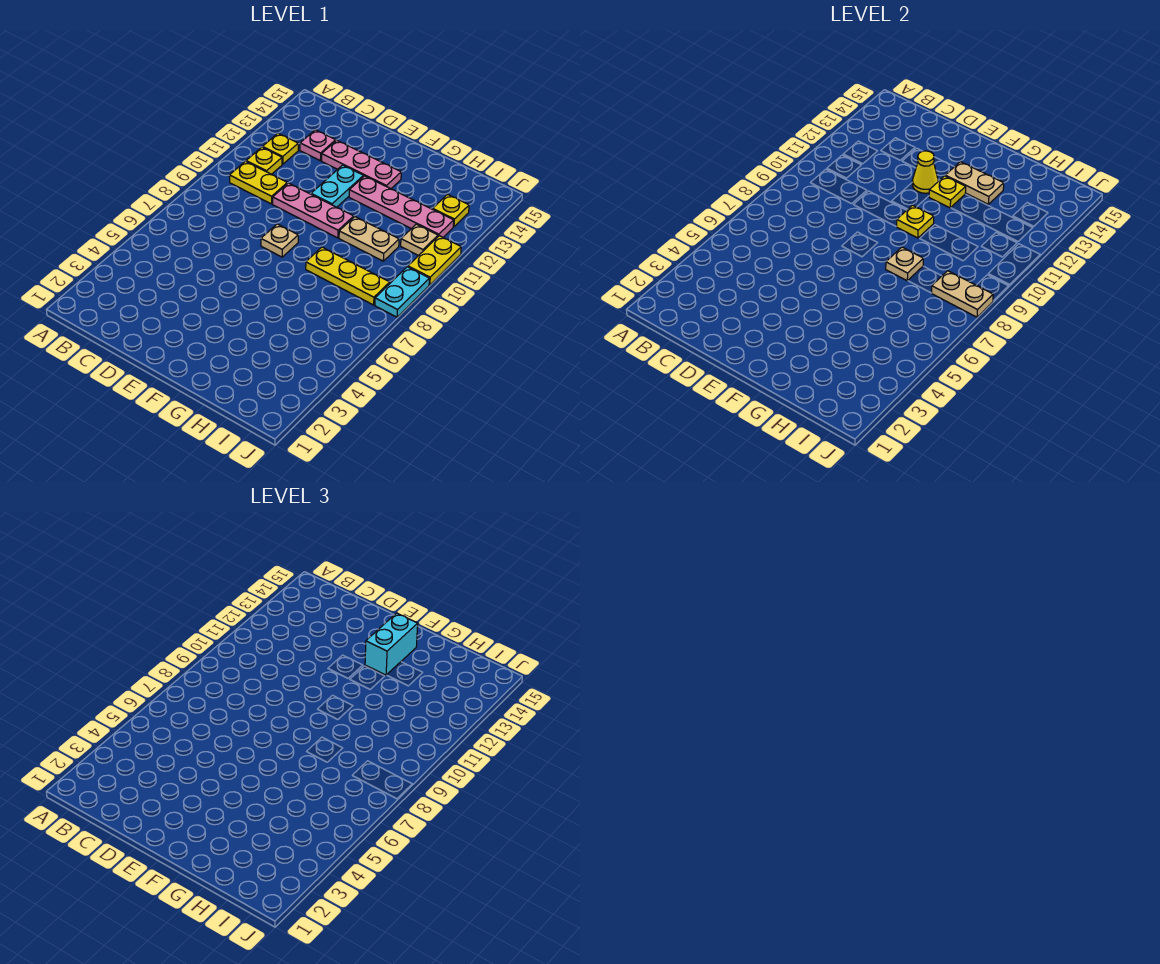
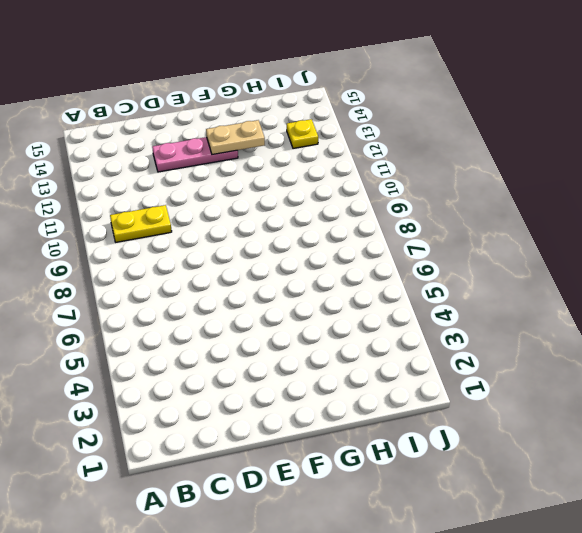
none -> yellow plate B11 level 1
none -> yellow plate B12 level 1
none -> pink plate C13 level 1

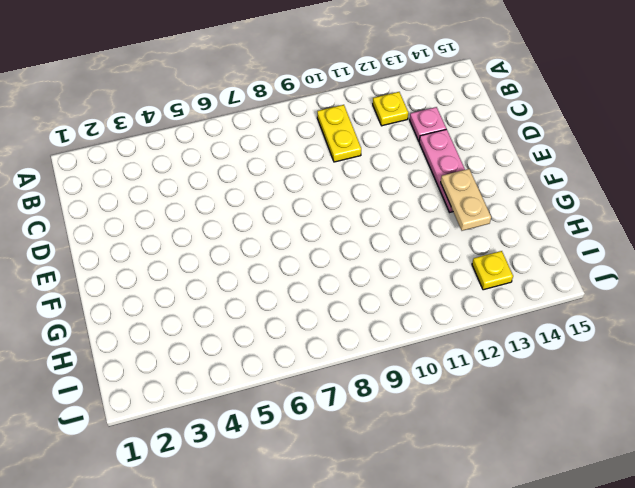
none -> yellow plate B11 level 1
none -> pink plate D10:F10 level 1
none -> tan plate E8 level 1

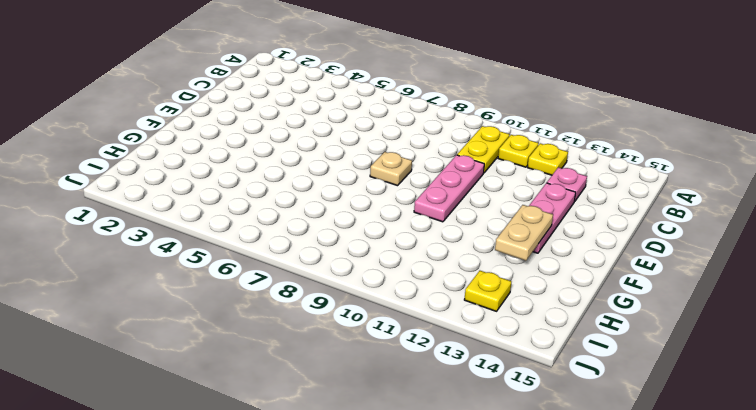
none -> cyan plate E11:E12 level 1
none -> pink plate F12:I12 level 1
none -> yellow plate G8:I8 level 1

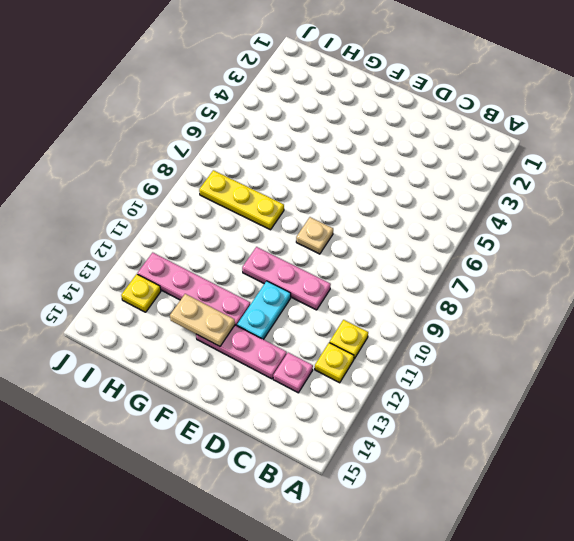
none -> yellow plate B10:C10 level 1
none -> tan plate G10:H10 level 1
none -> tan plate I11 level 1

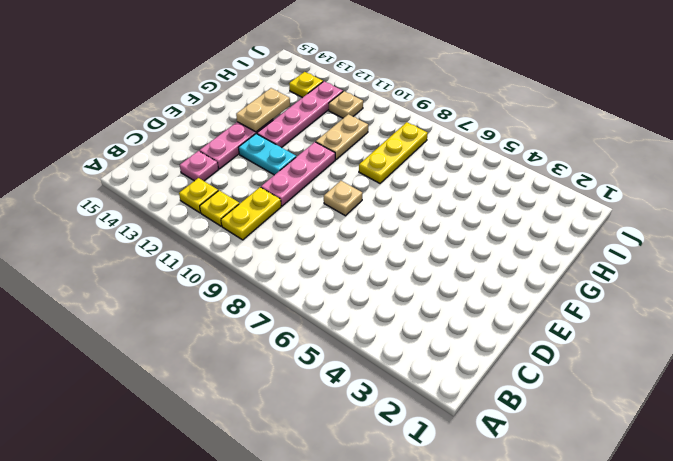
none -> cyan plate J8:J9 level 1
none -> yellow plate J10:J11 level 1
none -> yellow cone E12 level 2

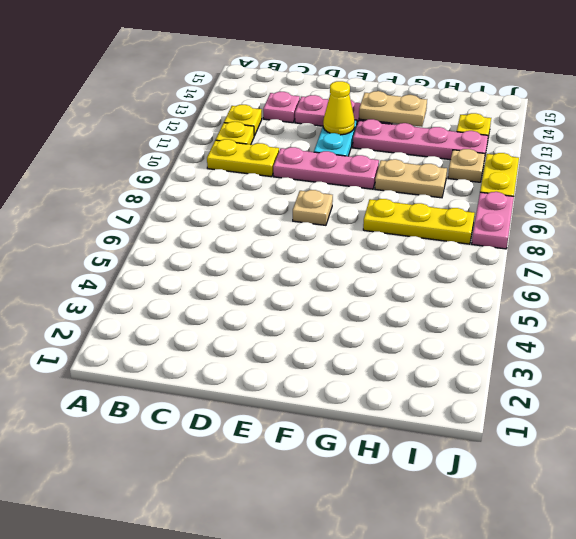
pink plate J8:J9 level 1 -> cyan plate J8:J9 level 1
none -> yellow plate F10 level 2
none -> yellow plate F12 level 2
none -> tan plate G8 level 2

